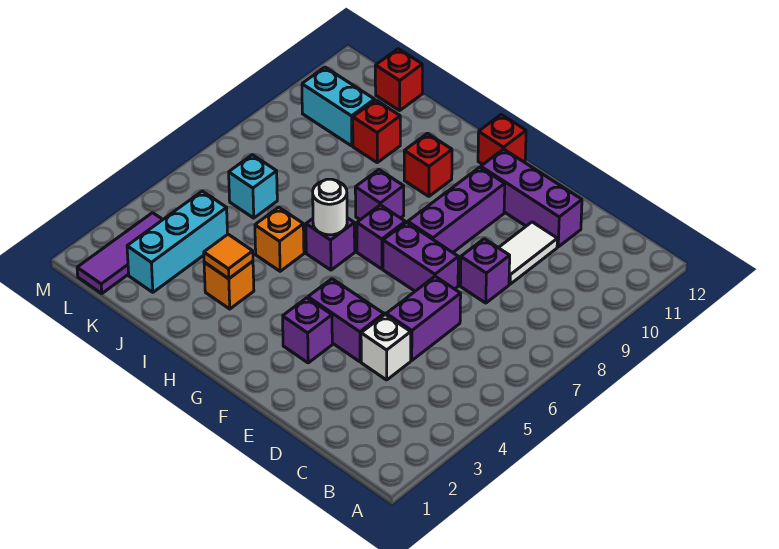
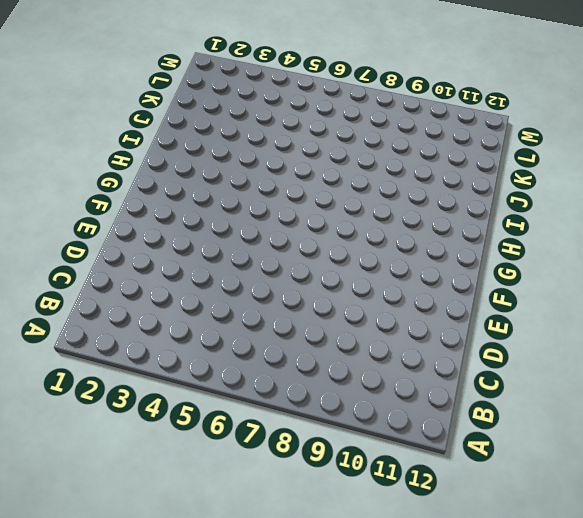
none -> white brick D4 level 1
none -> purple brick D5:D6 level 1
none -> purple brick D8 level 1

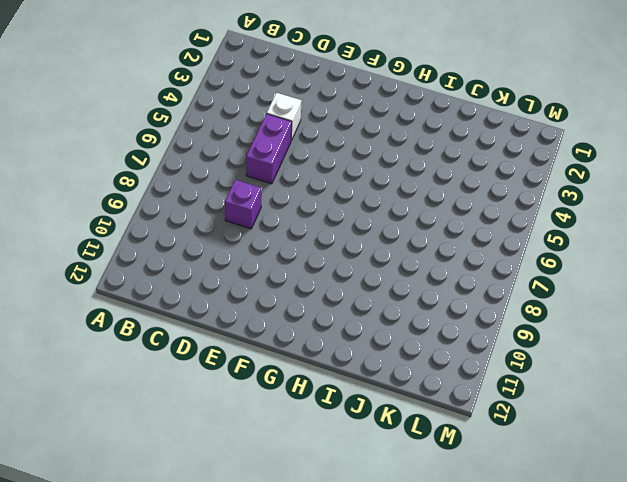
none -> white tile D9:D10 level 1
none -> purple brick D11:F11 level 1
none -> purple brick E4:F4 level 1

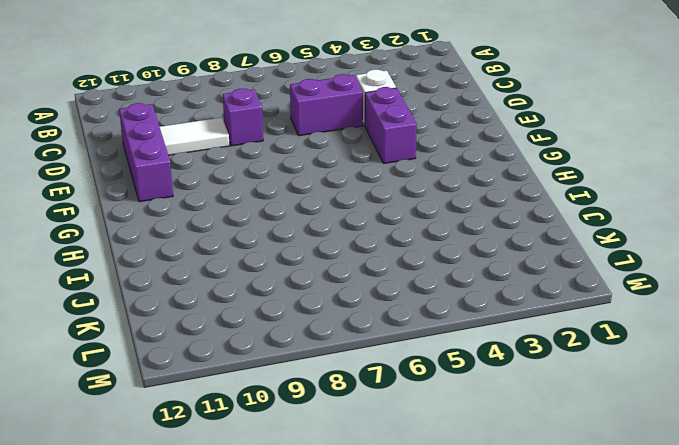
none -> purple brick E7:F7 level 1
none -> purple brick F3 level 1
none -> purple brick F8:F10 level 1

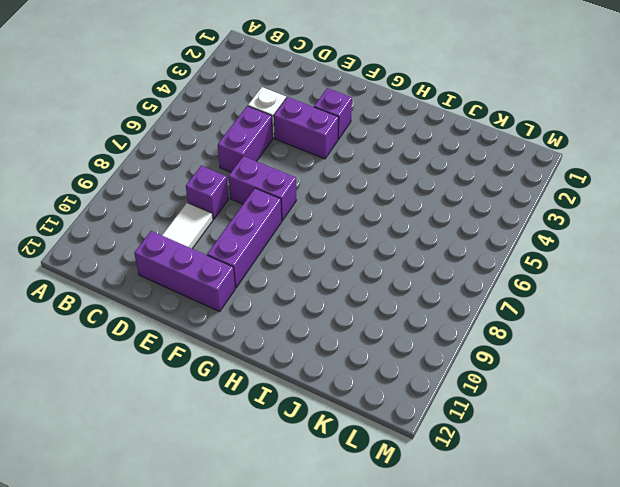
none -> purple brick G7 level 1
none -> red brick G12 level 1
none -> purple brick H6 level 1

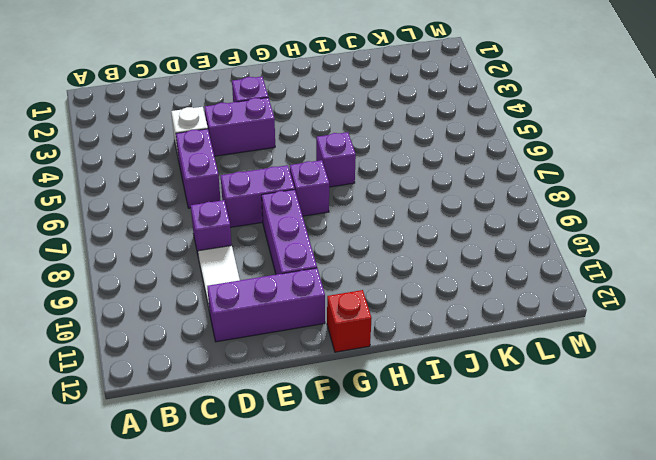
none -> purple brick H8 level 1
none -> red brick H10 level 1
none -> orange brick I3 level 1

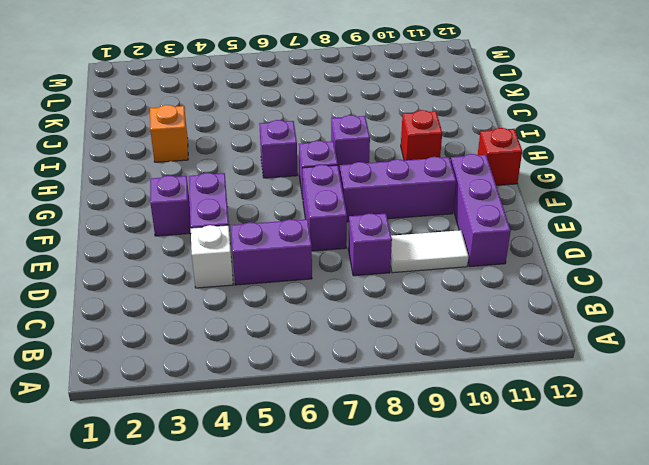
none -> orange brick I5 level 1
none -> red brick J10 level 1
none -> cyan brick K2:K4 level 1

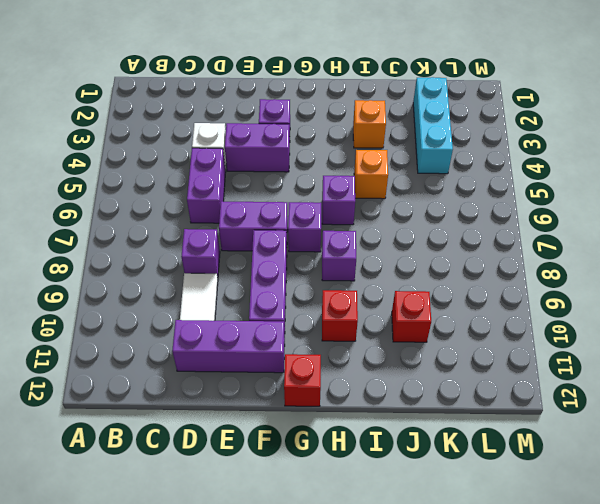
none -> cyan brick K6 level 1
none -> cyan brick K10:L10 level 1
none -> red brick K12 level 1

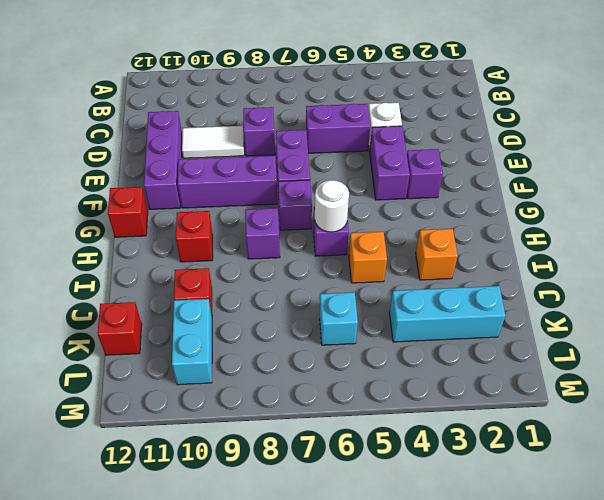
none -> purple tile L1:L3 level 1
none -> orange tile I3 level 2

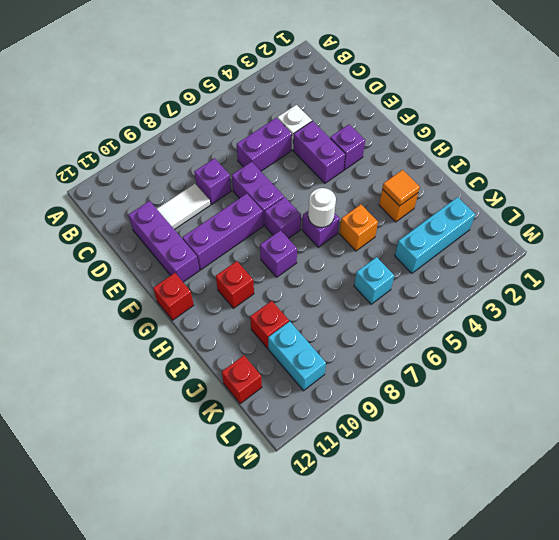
none -> purple tile L1:L3 level 1

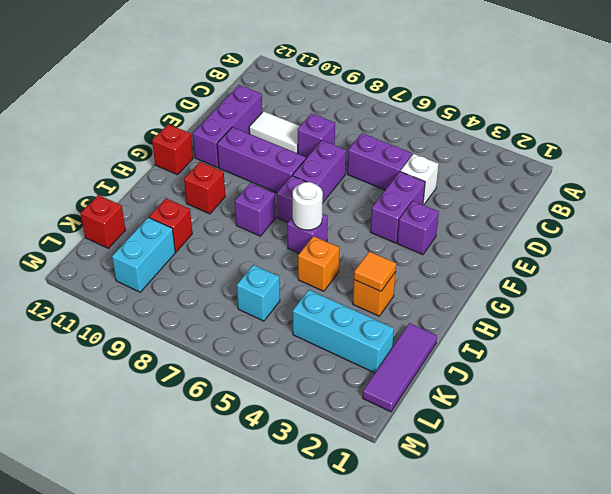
purple tile J1:L1 level 1 -> purple tile L1:L3 level 1

